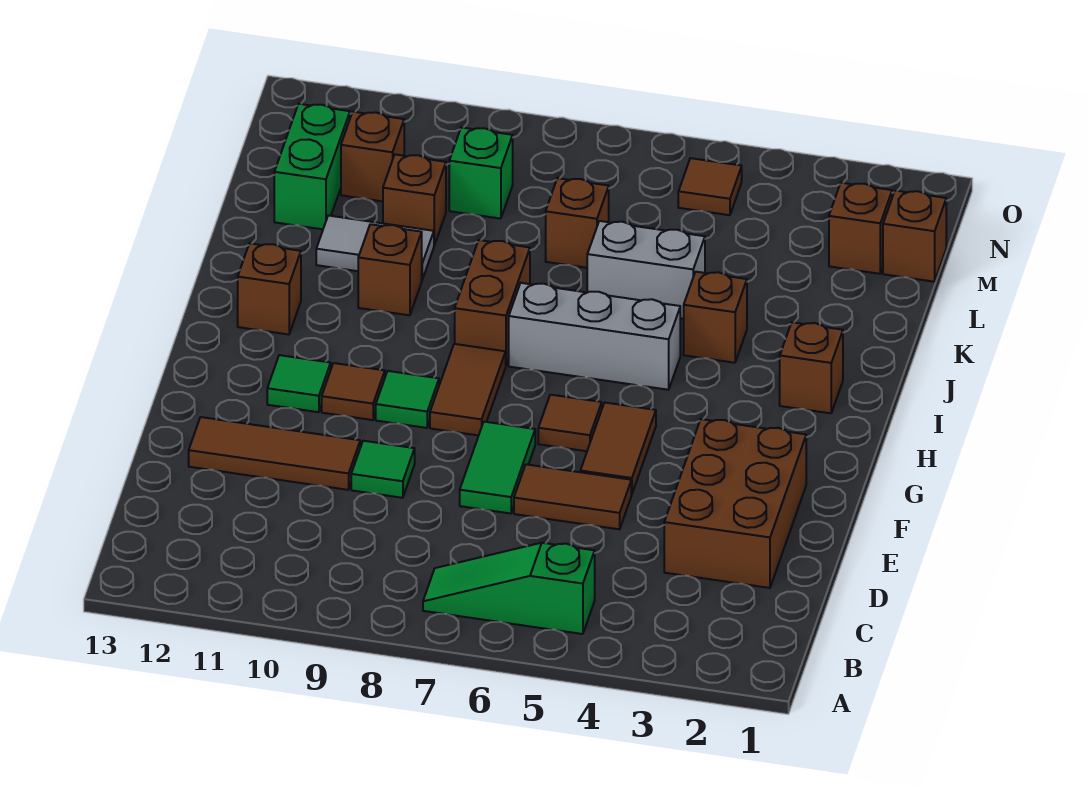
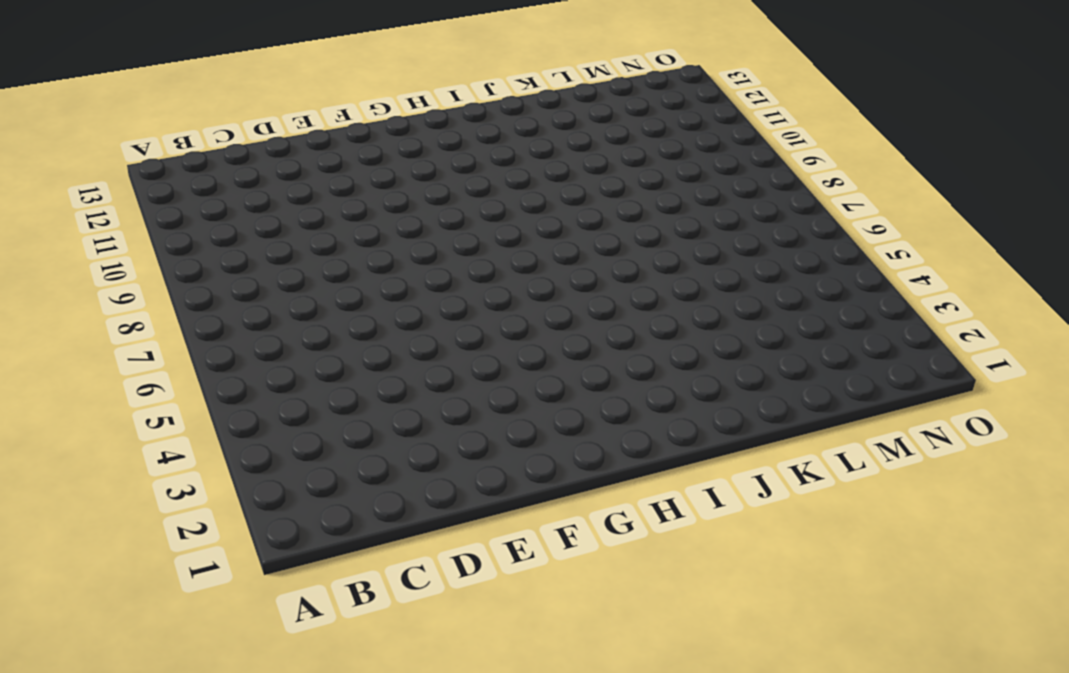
none -> green slope B5:B7 level 1 top 5
none -> brown brick D2:F3 level 1
none -> brown tile E5:E6 level 1

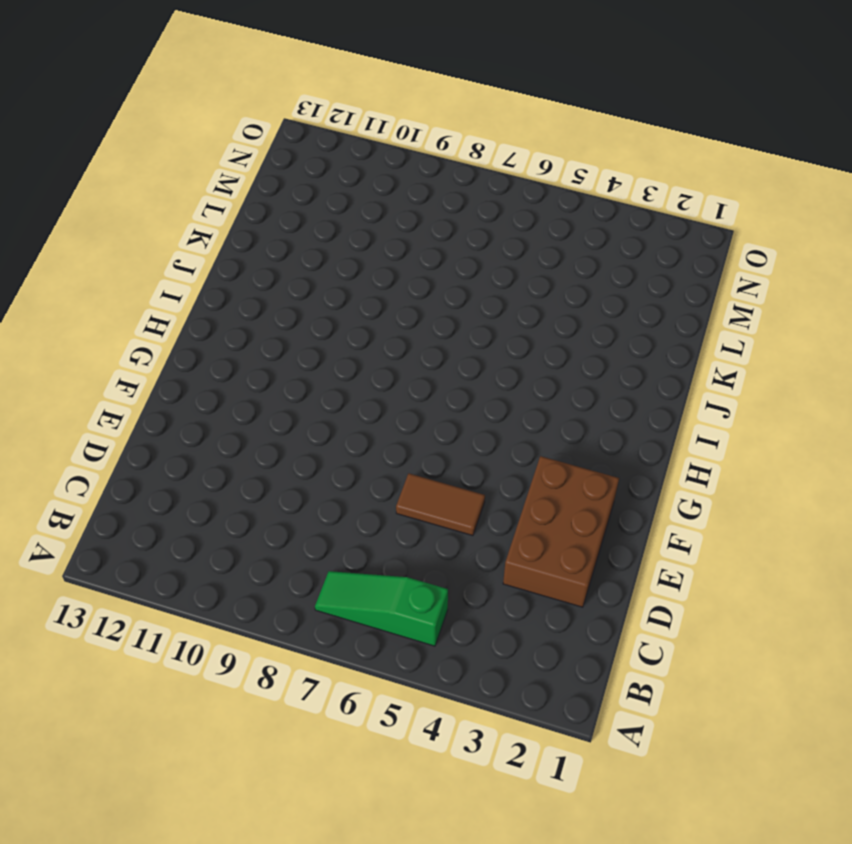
none -> green tile E7:F7 level 1
none -> green tile E9 level 1
none -> brown tile E10:E12 level 1

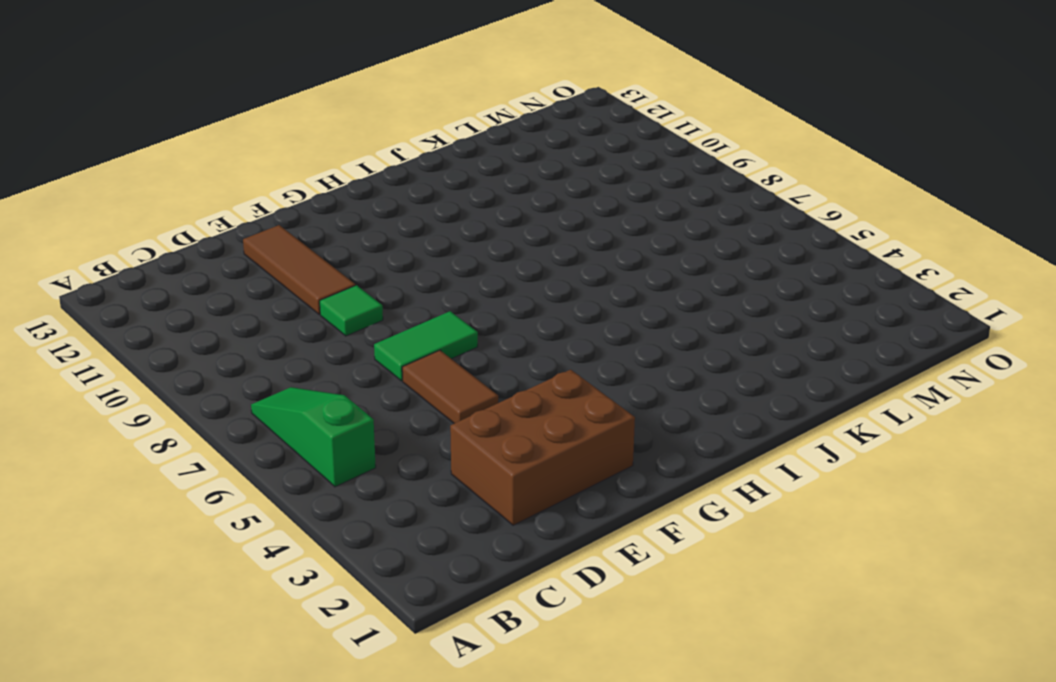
none -> brown tile F5:G5 level 1
none -> brown tile G6 level 1
none -> brown tile G8:H8 level 1

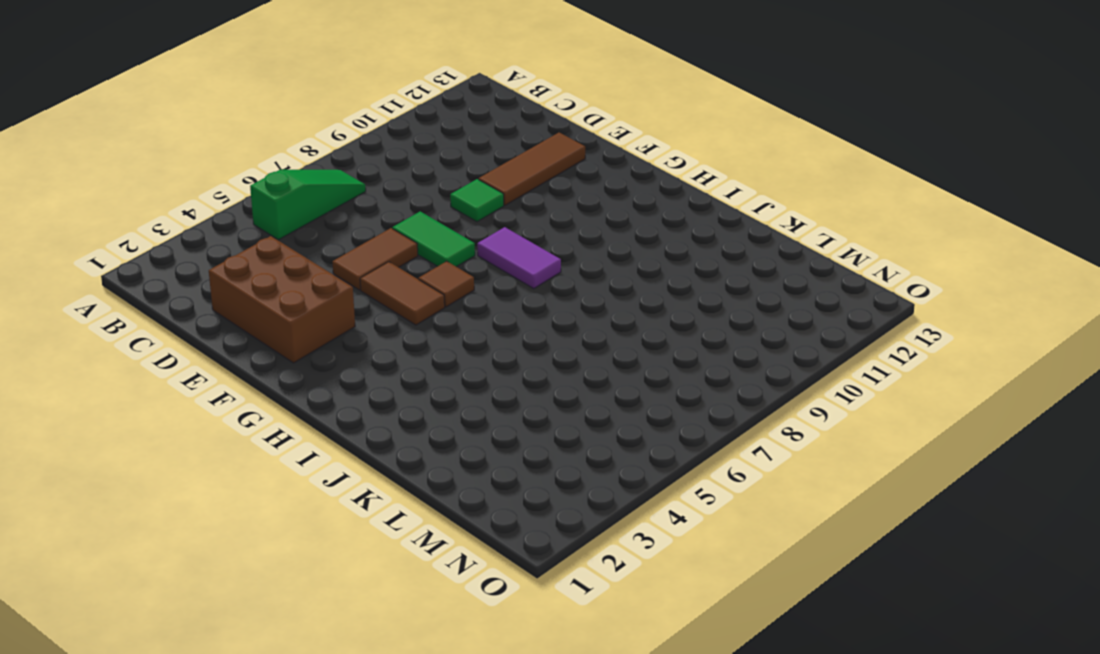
purple tile G8:H8 level 1 -> brown tile G8:H8 level 1
none -> green tile G9 level 1
none -> brown tile G10 level 1
none -> green tile G11 level 1

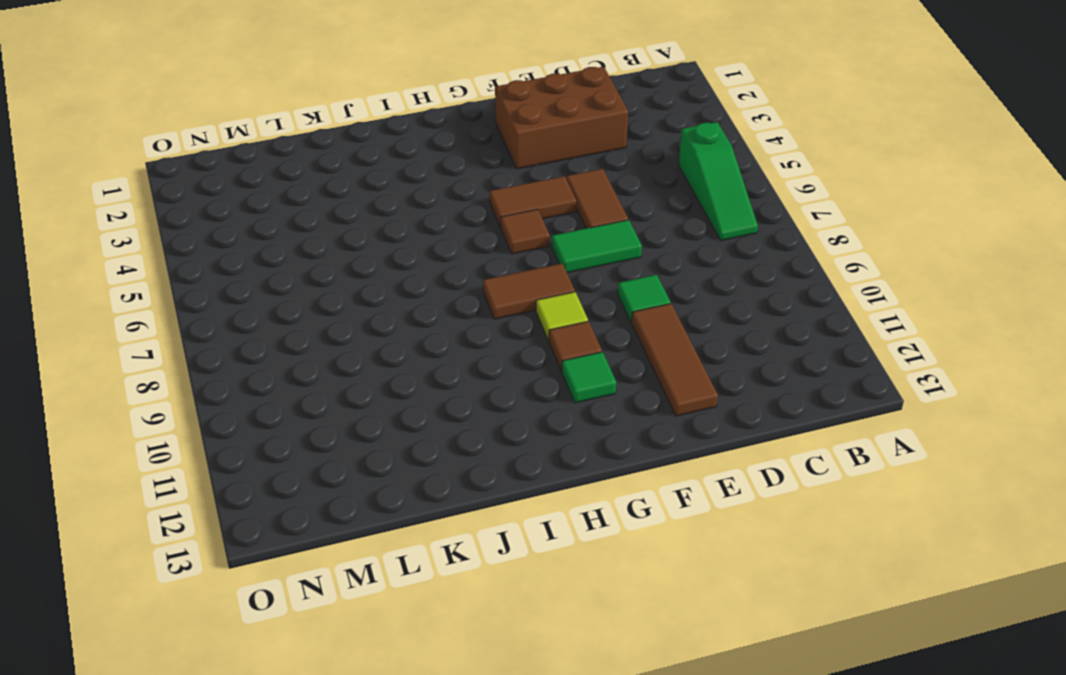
lime tile G9 level 1 -> green tile G9 level 1
none -> brown brick I2 level 1
none -> grey brick I5:I7 level 1
none -> brown brick I8:J8 level 1

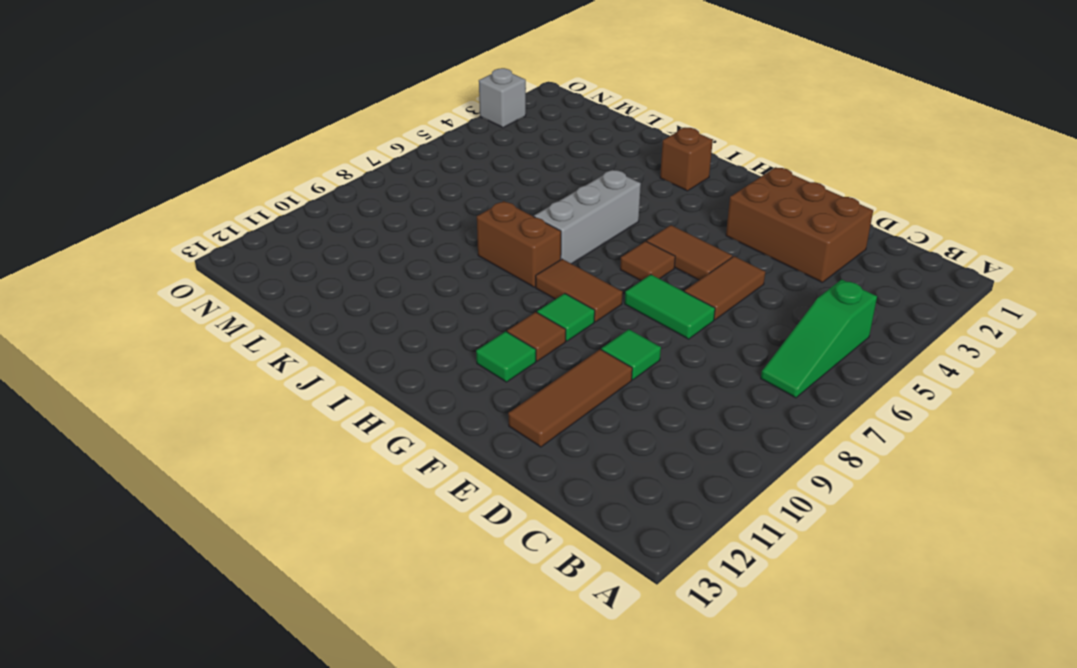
grey brick O3 level 1 -> none
none -> brown brick I12 level 1
none -> brown brick J4 level 1
none -> brown brick J10 level 1

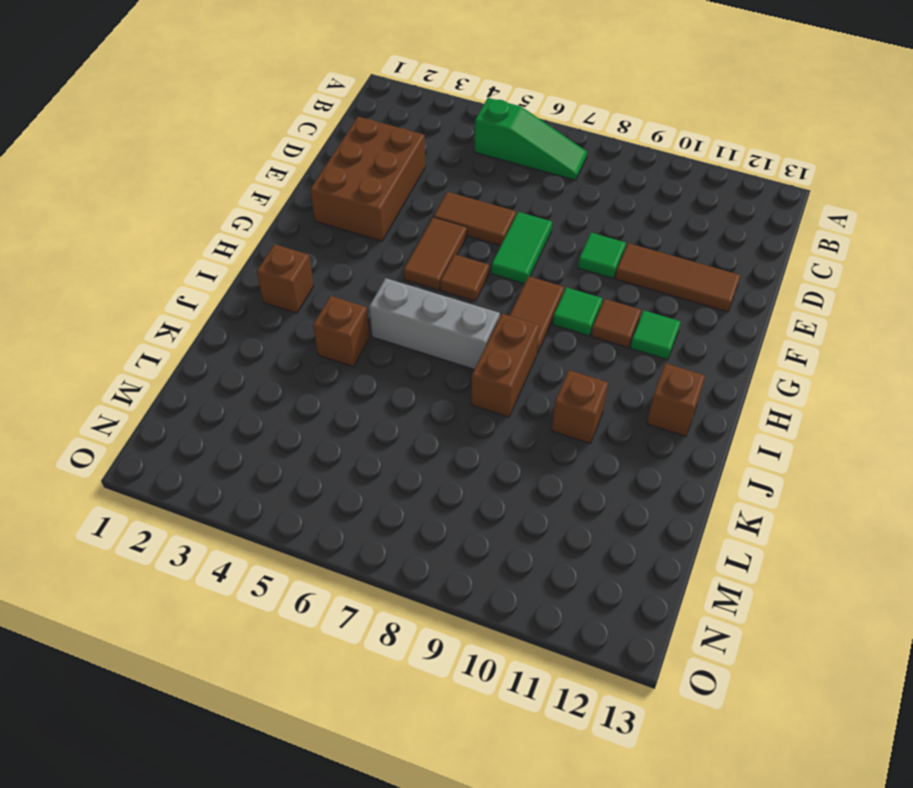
none -> grey brick K5:K6 level 1
none -> grey tile K10:K11 level 1
none -> brown brick L7 level 1

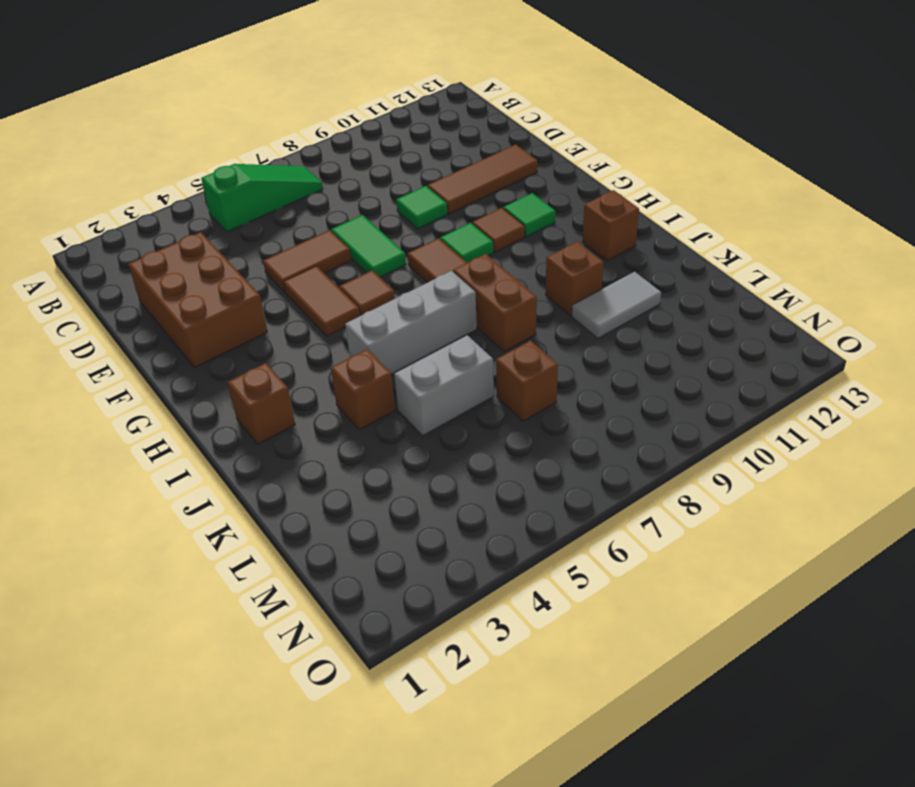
none -> brown brick L10 level 1
none -> green brick L12:M12 level 1
none -> brown brick M1 level 1

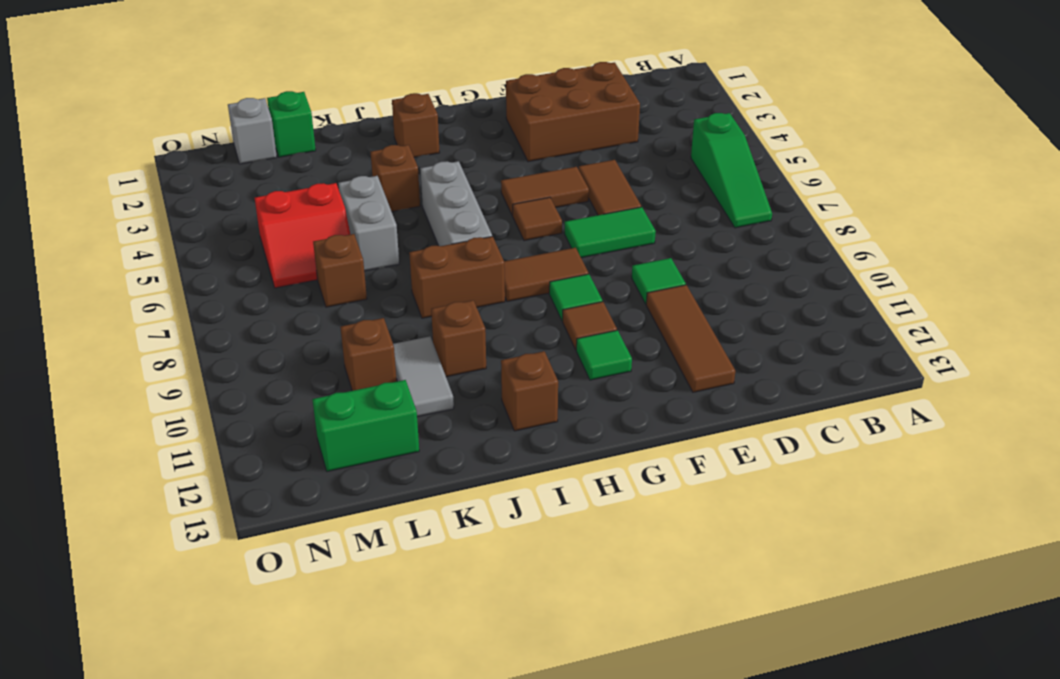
green brick L1 level 1 -> green brick M9 level 1
red slope L5:M6 level 1 top 5 -> none
grey brick M1 level 1 -> brown brick M1 level 1
none -> brown brick M2 level 1
none -> brown brick M11 level 1
none -> brown tile N5 level 1

